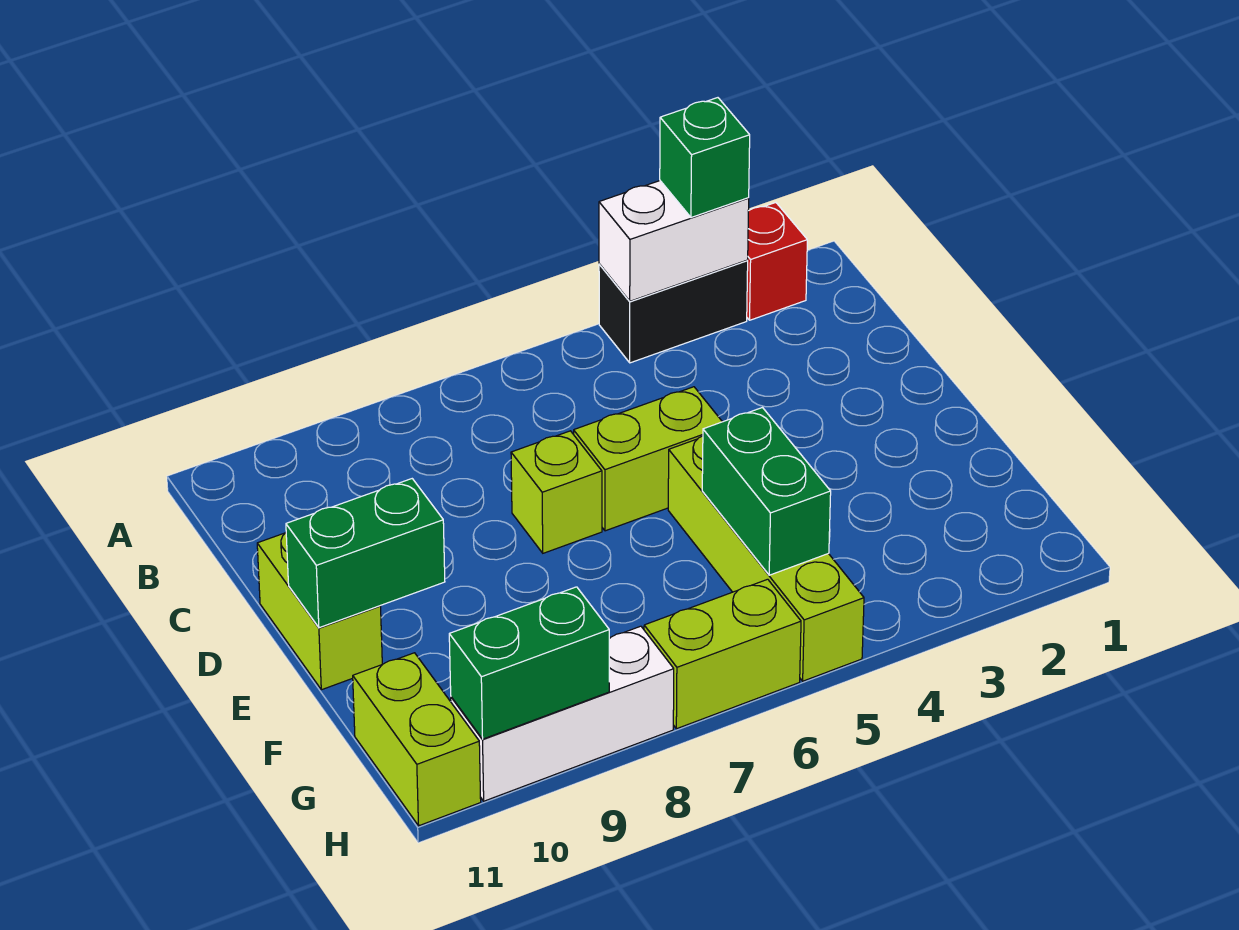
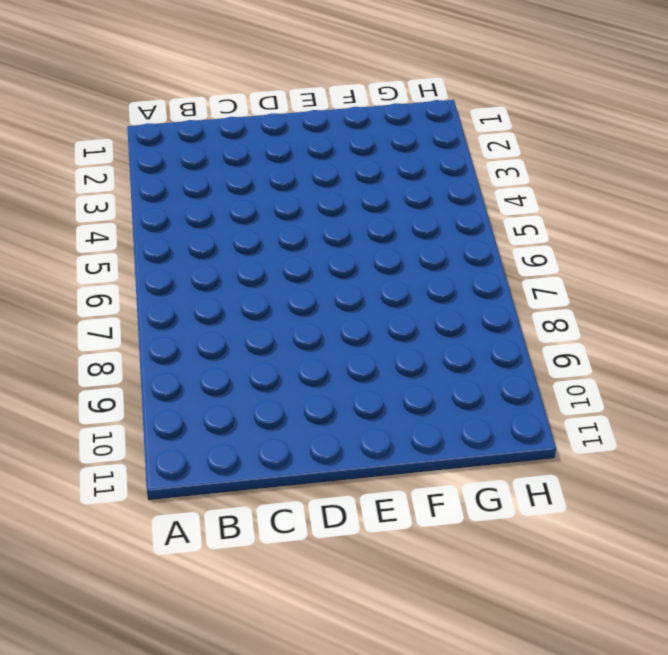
none -> red brick A2 level 1
none -> black brick A3:A4 level 1
none -> lime brick D5:D6 level 1

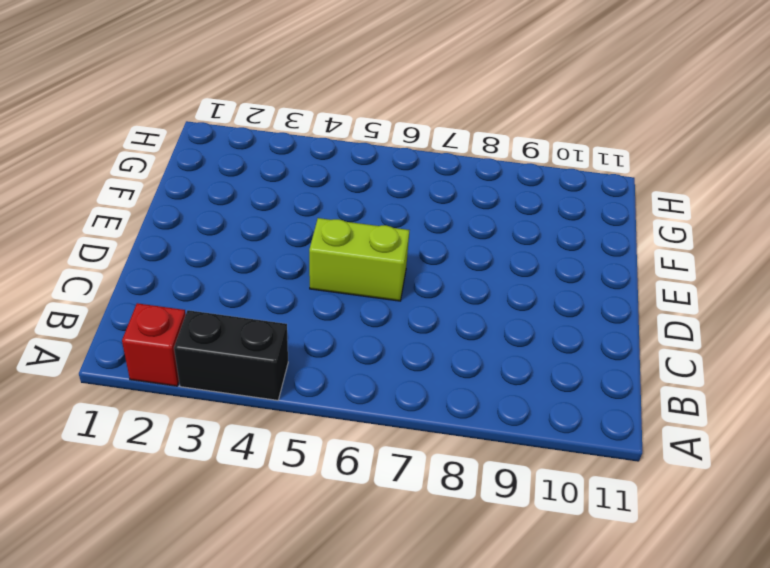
none -> lime brick D7 level 1
none -> lime brick D11:E11 level 1
none -> lime brick E5:H5 level 1

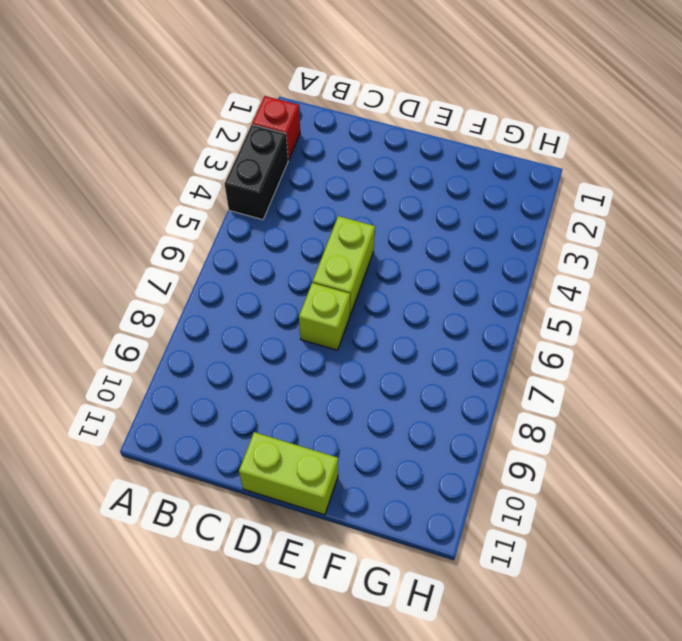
none -> lime brick E5:H5 level 1
none -> lime brick G11:H11 level 1
none -> lime brick H6:H7 level 1

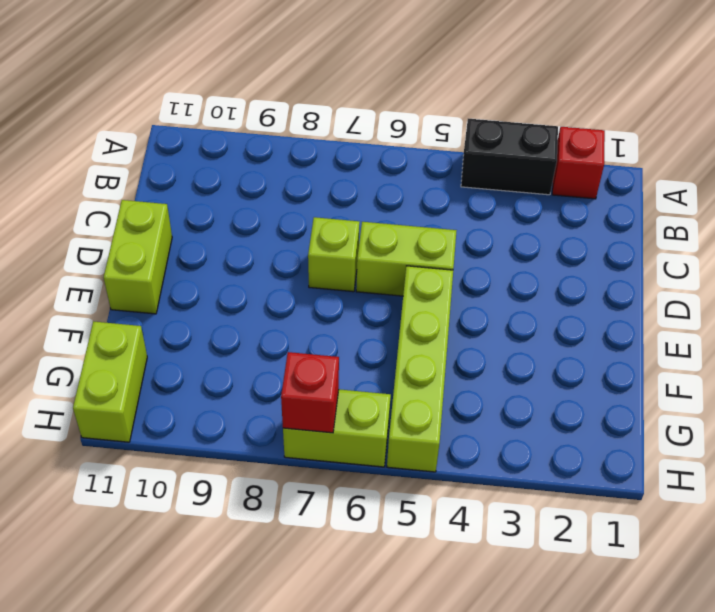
red brick H7 level 2 -> none
none -> white brick H8:H10 level 1
none -> white brick A3:A4 level 2
none -> green brick E10:E11 level 2

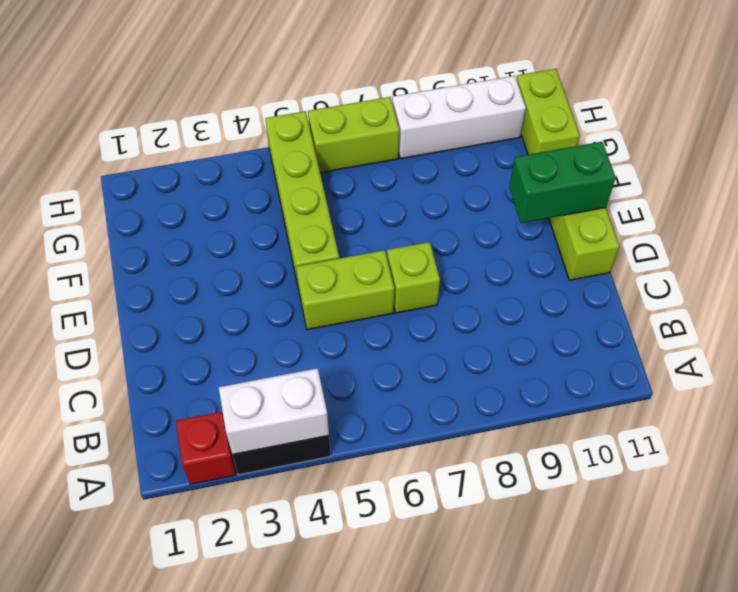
none -> green brick F5:G5 level 2
none -> green brick H9:H10 level 2
none -> green brick A3 level 3

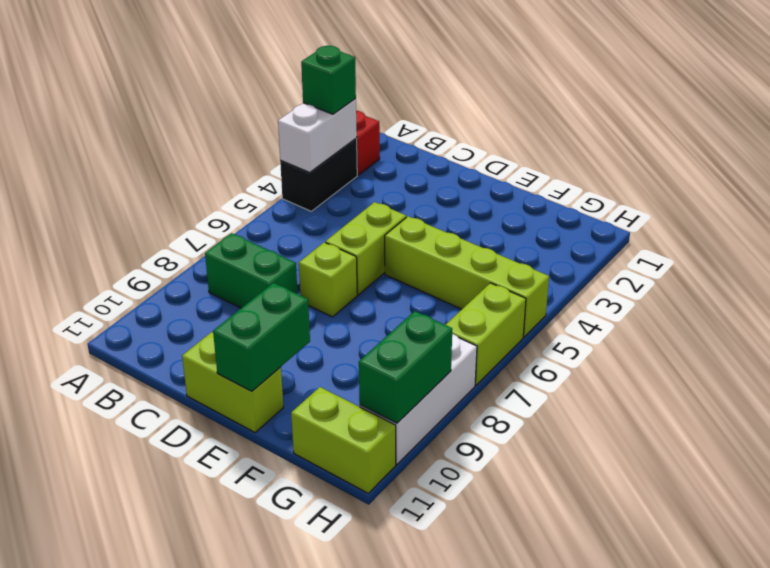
green brick B8:C8 level 1 -> green brick F5:G5 level 2

